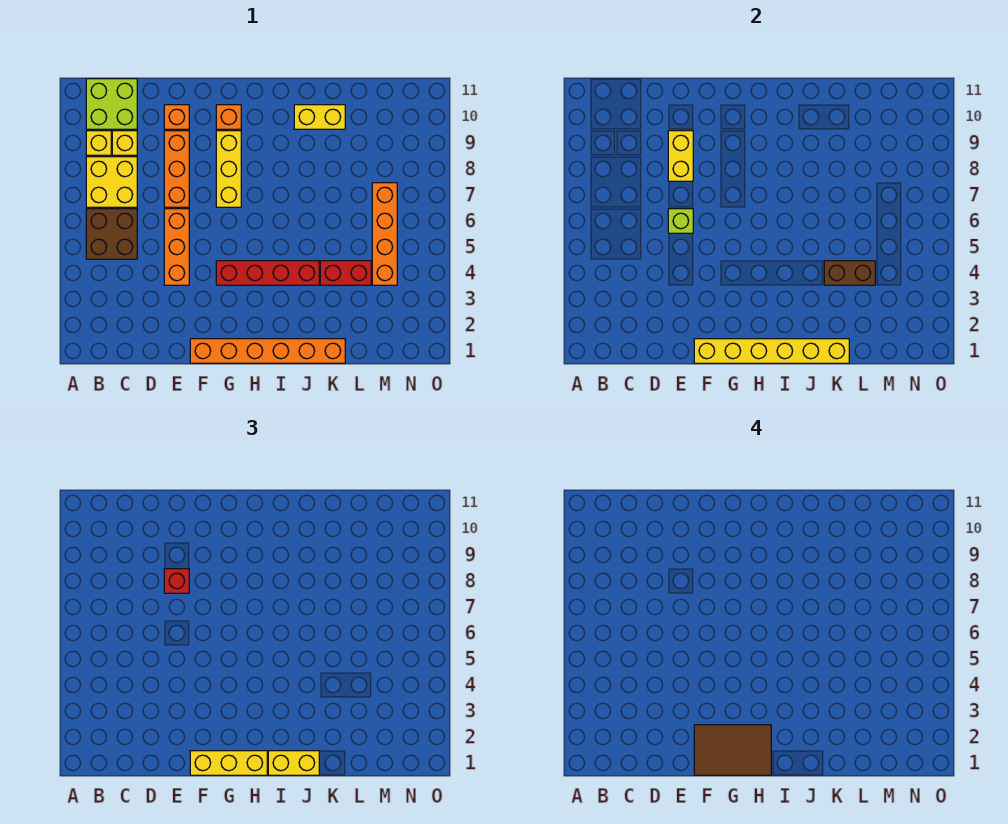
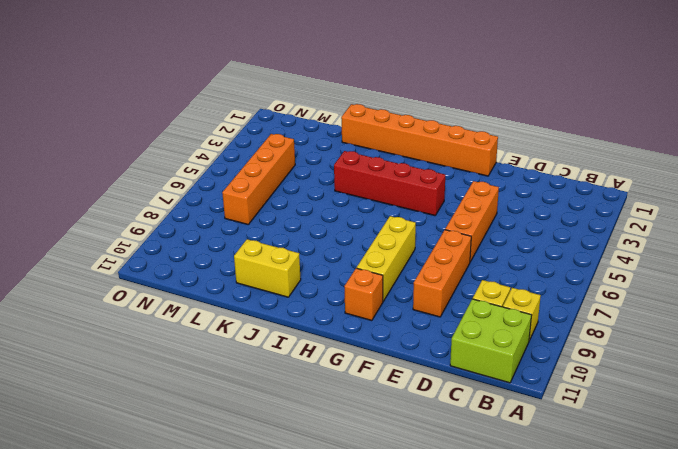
none -> brown brick B5:C6 level 1
none -> yellow brick B7:C8 level 1
none -> orange brick E10 level 1

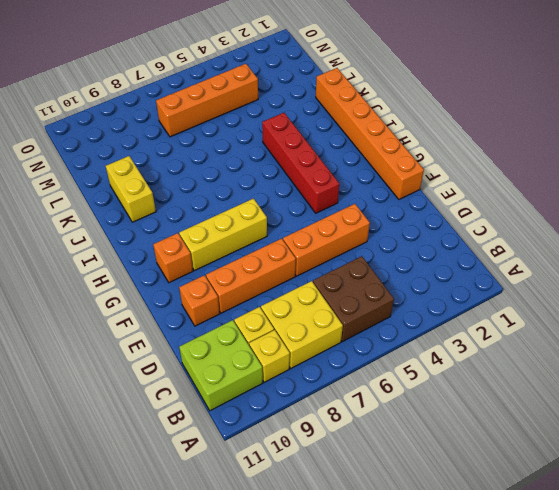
none -> red brick K4:L4 level 1
none -> lime brick E6 level 2
none -> yellow brick E8:E9 level 2

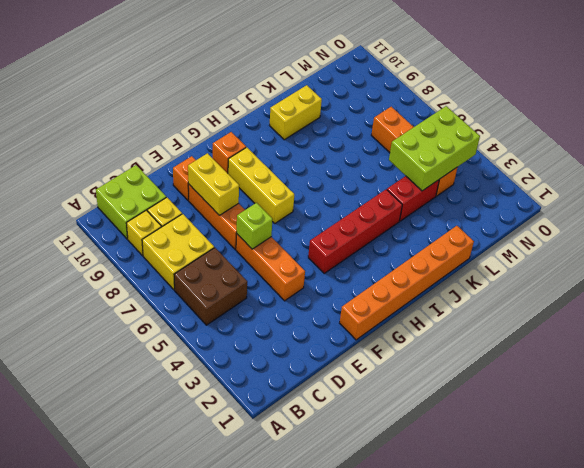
lime brick L4:N5 level 2 -> brown brick K4:L4 level 2
none -> yellow brick F1:K1 level 2
none -> red brick E8 level 3
none -> yellow brick F1:H1 level 3

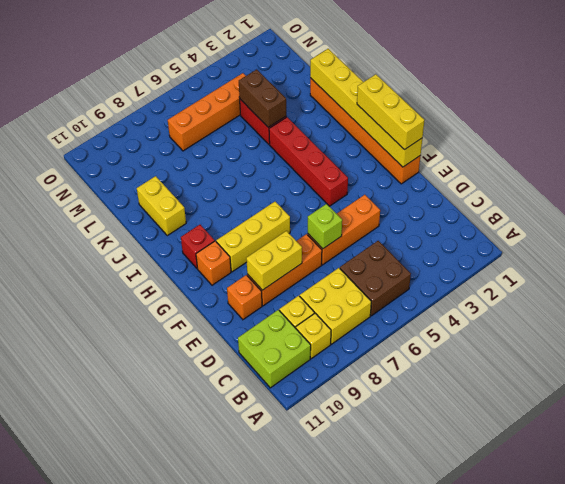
red brick H10 level 1 -> red brick E8 level 3
none -> yellow brick I1:J1 level 3
none -> brown tile F1:H2 level 4

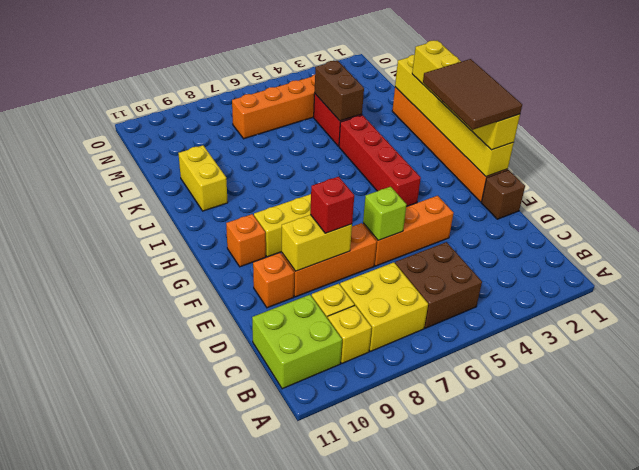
brown brick E1 level 1 -> none

